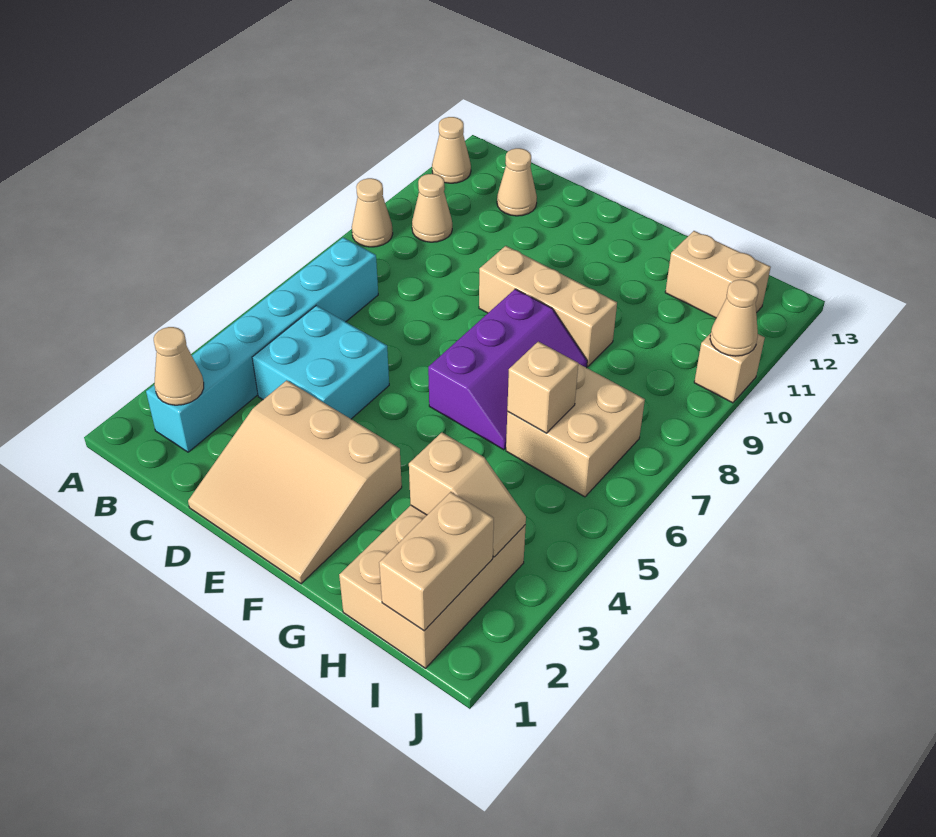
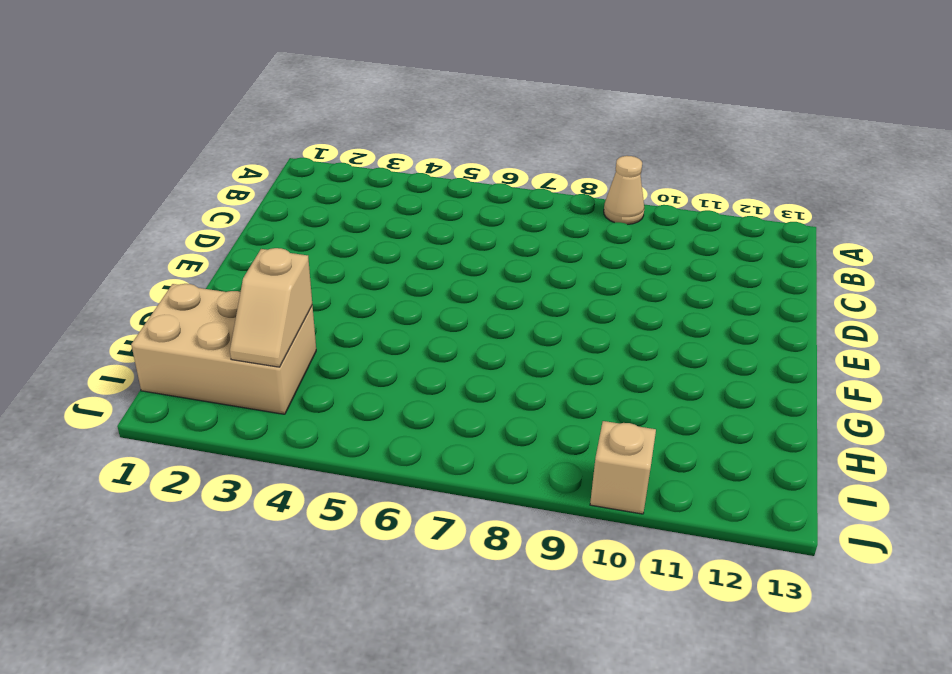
none -> tan cone A12 level 1
none -> cyan brick B2:B7 level 1
none -> tan cone B10 level 1

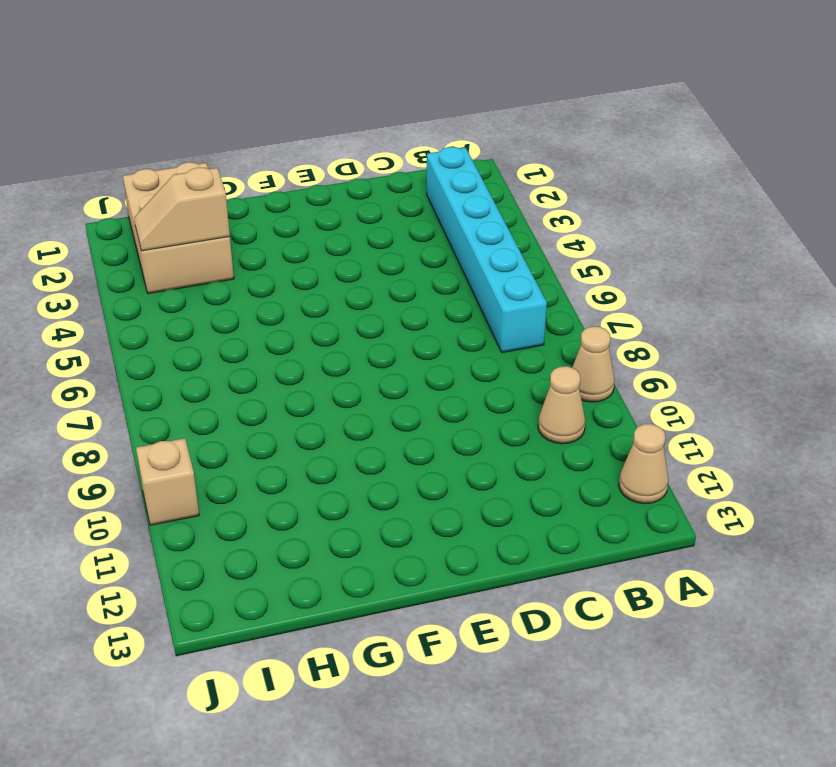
none -> cyan brick C4:D5 level 1
none -> tan cone C12 level 1
none -> tan slope D1:F3 level 1 top 3

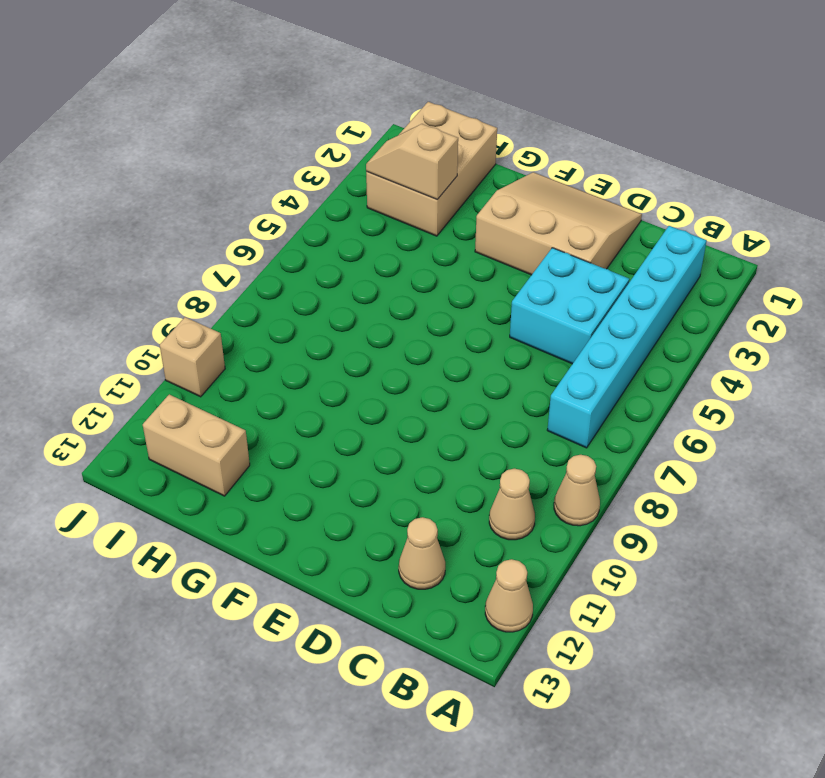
none -> tan brick E9:G9 level 1
none -> purple slope F6:G8 level 1 top F
none -> tan brick H6:I7 level 1

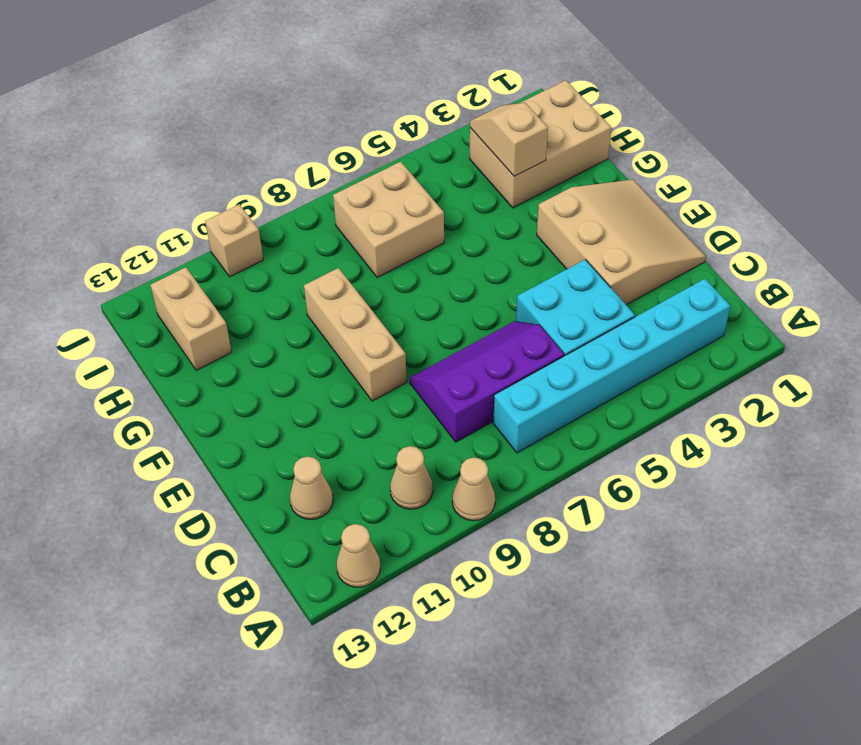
purple slope C6:D8 level 1 top C -> purple slope F6:G8 level 1 top F
none -> tan cone B2 level 2
none -> tan brick H6 level 2
none -> tan brick I1:I2 level 2

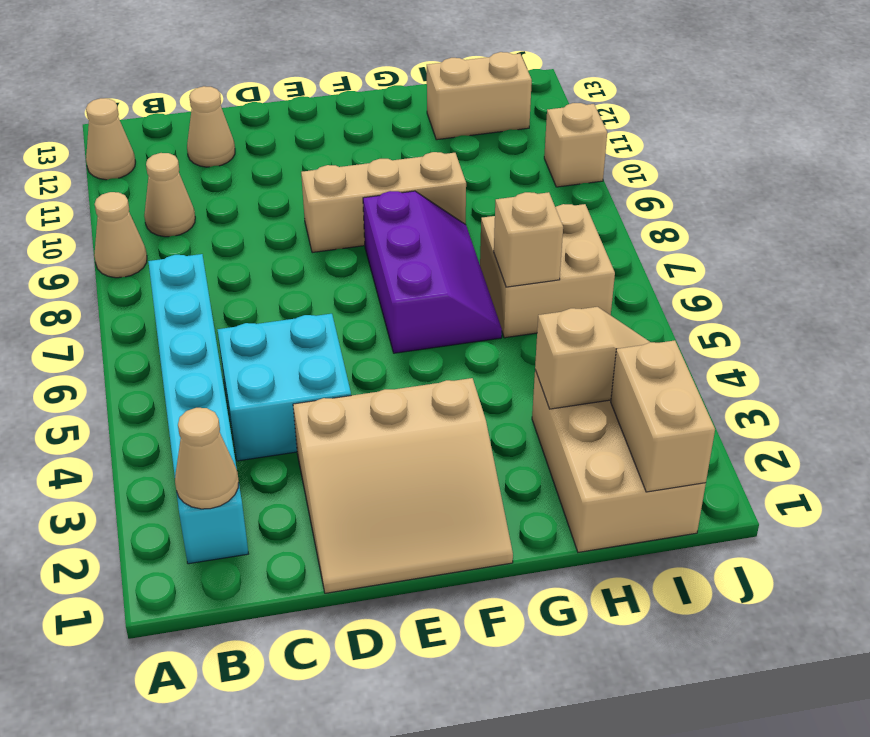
none -> tan cone J10 level 2

